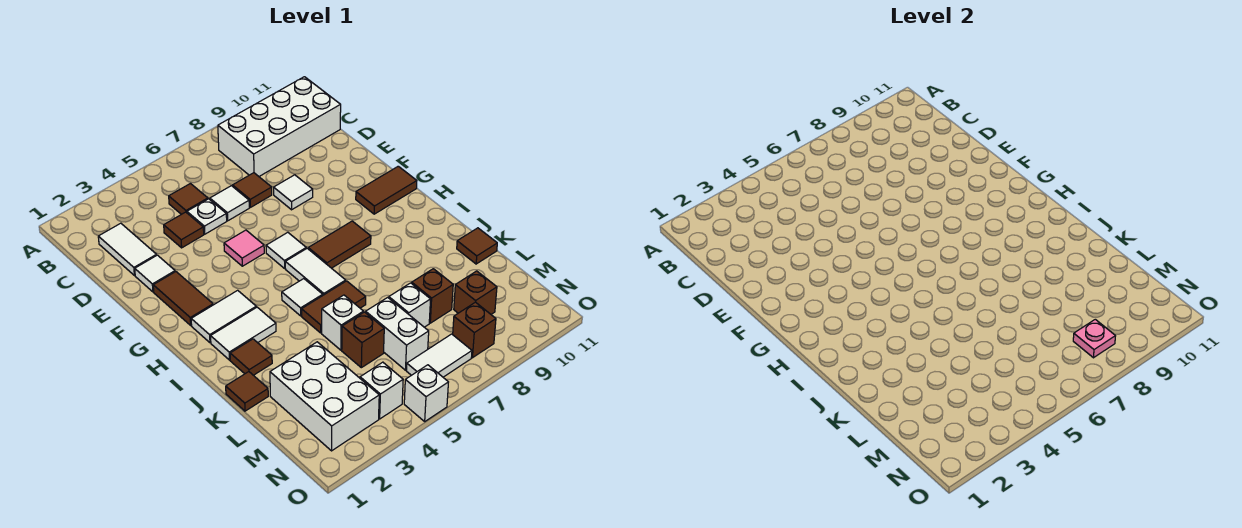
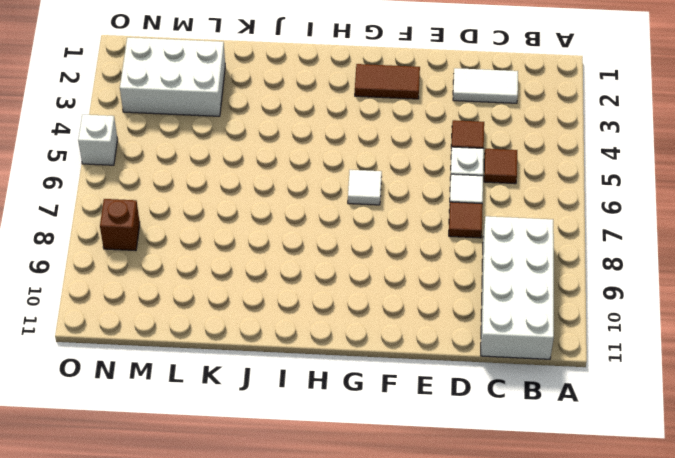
none -> white tile E2 level 1
none -> white tile E8 level 1
none -> pink tile F5 level 1
none -> brown tile G10:G11 level 1

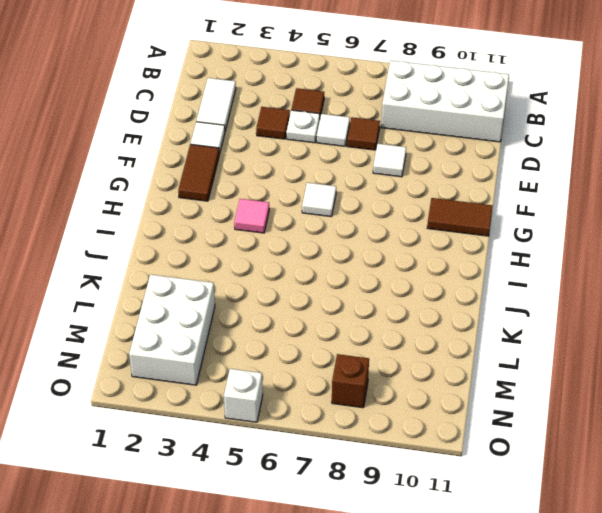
pink tile H4 level 1 -> pink tile F5 level 1
none -> white tile H2:H3 level 1
none -> white tile H6:I6 level 1
none -> brown tile H7:H8 level 1
none -> white tile I2:I3 level 1

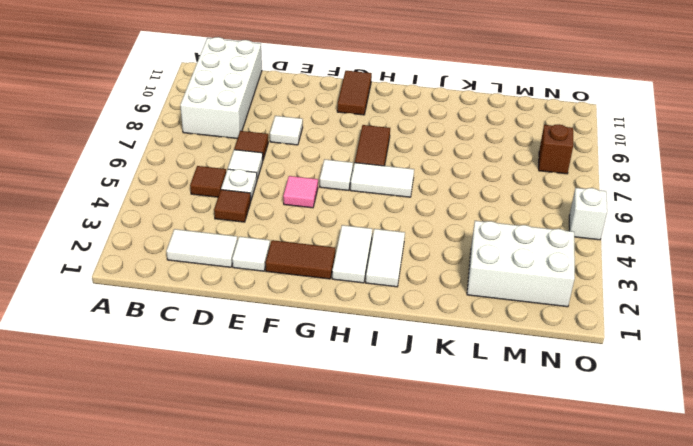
none -> white tile I5 level 1
none -> brown tile J2 level 1
none -> brown tile J5:J6 level 1
none -> brown tile K1 level 1

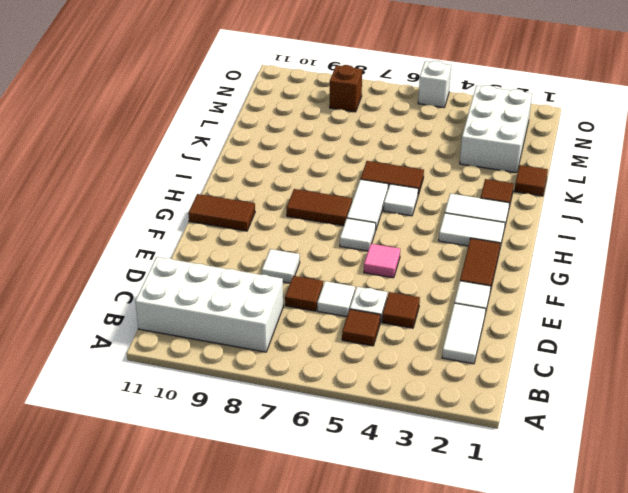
none -> white brick K5 level 1
none -> brown tile K11 level 1
none -> brown brick L5 level 1
none -> white brick L6:M6 level 1

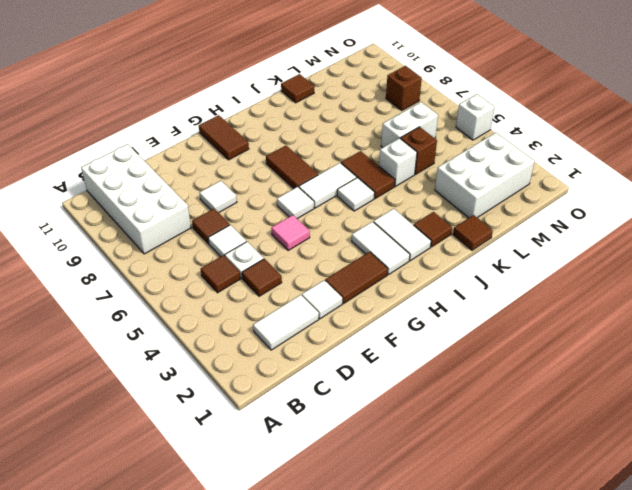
none -> white brick L7 level 1
none -> brown brick L8 level 1
none -> brown brick M9 level 1
none -> white brick N4 level 1

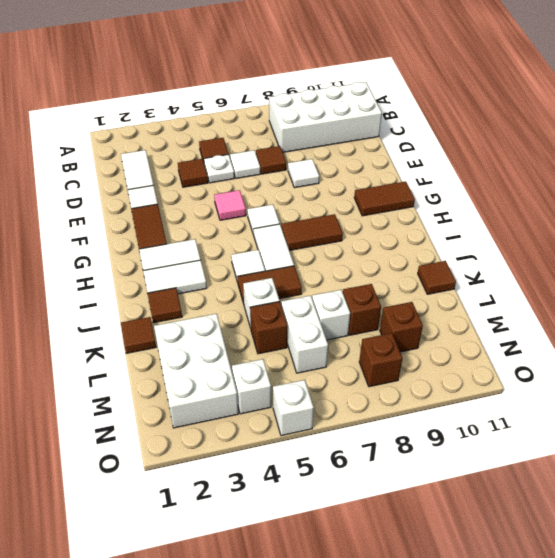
none -> white tile N6:N7 level 1
none -> pink plate N8 level 2

